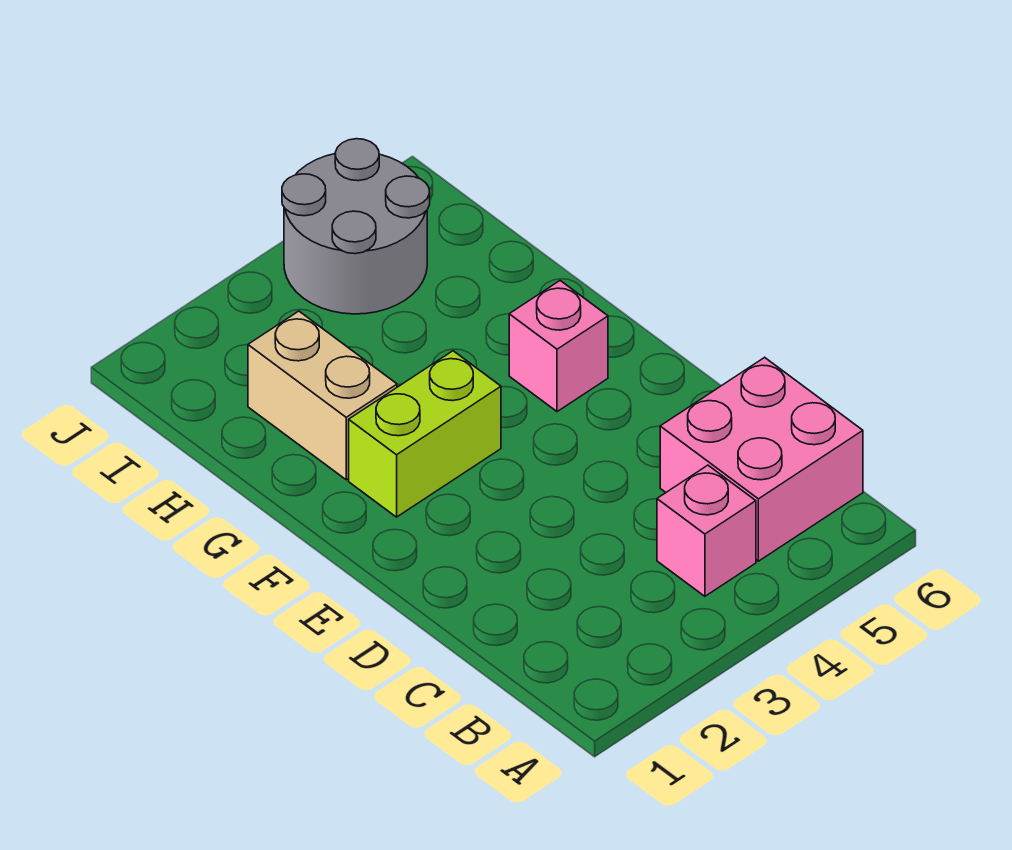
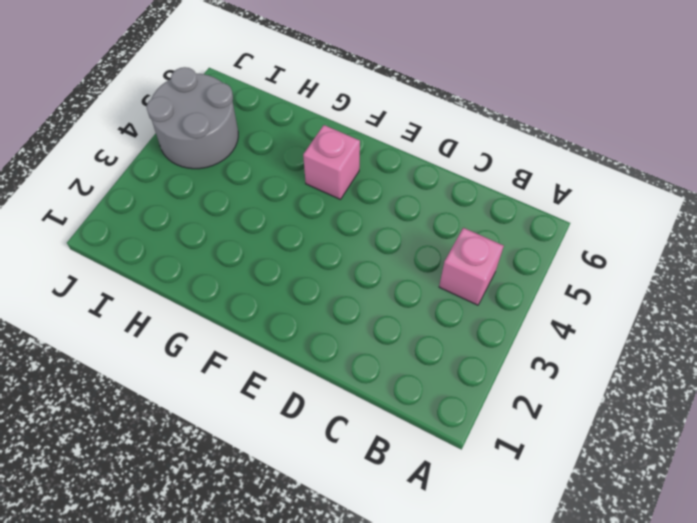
none -> pink brick B5:C6 level 1
none -> lime brick F2:F3 level 1

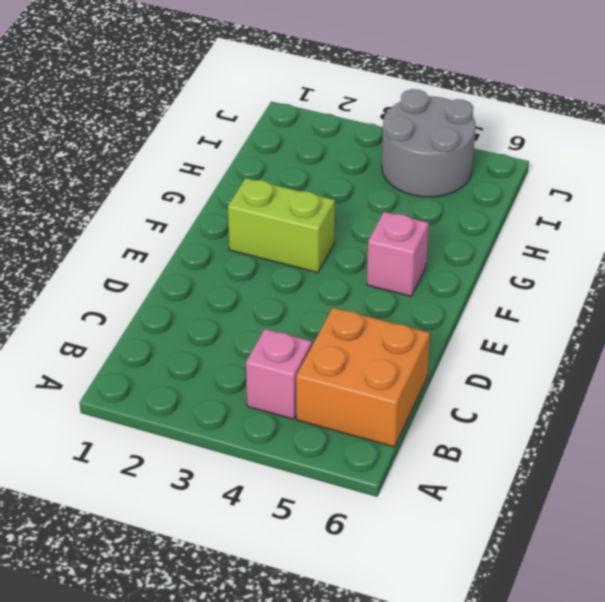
orange brick B5:C6 level 1 -> pink brick B5:C6 level 1
none -> tan brick G2:H2 level 1

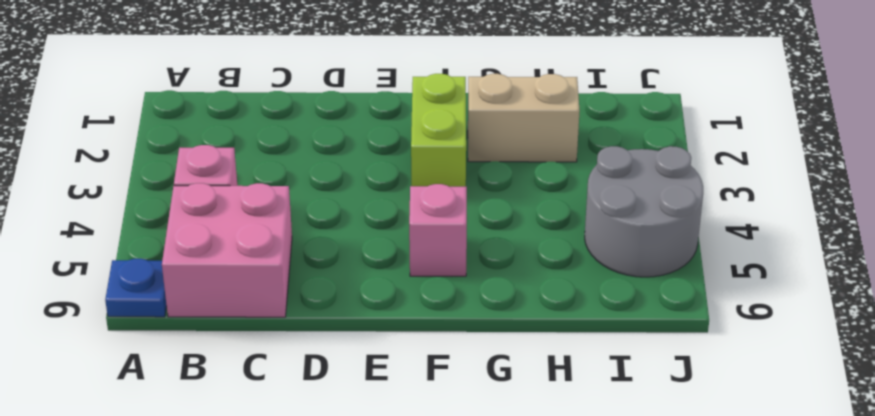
blue plate A6 level 1 -> none

